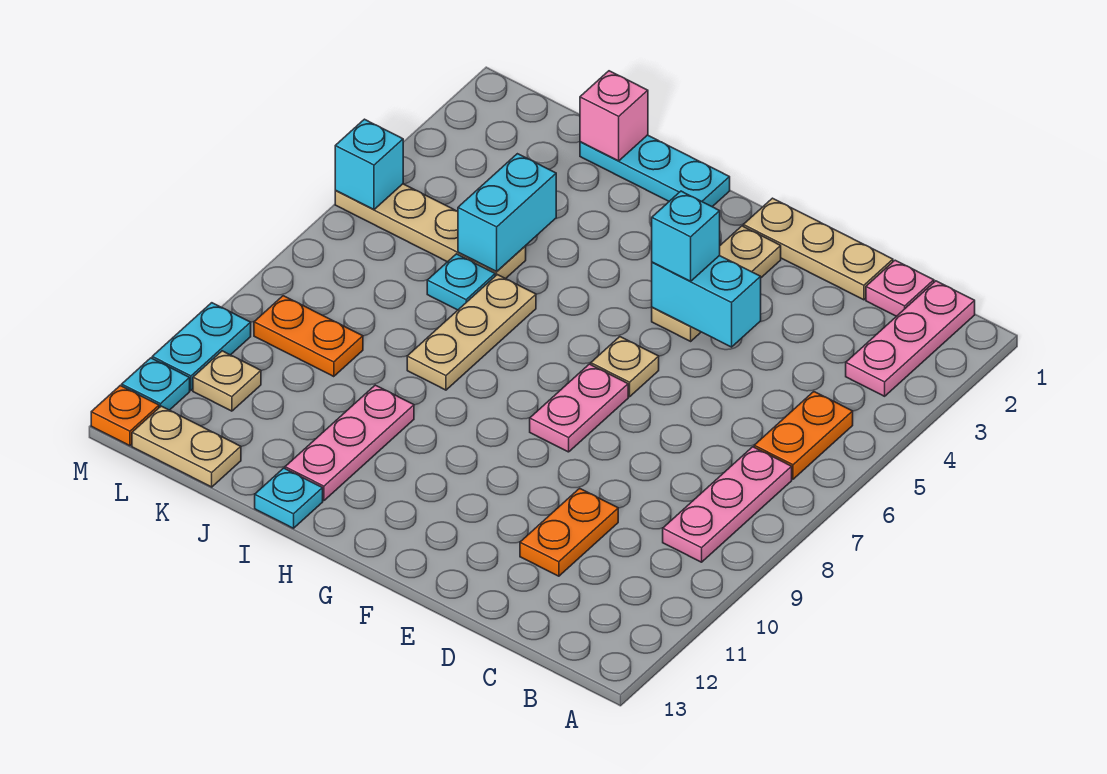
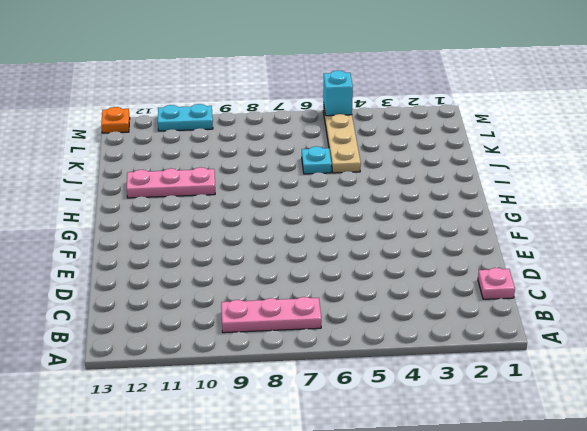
none -> pink plate B1:B3 level 1
none -> orange plate B5:B6 level 1
none -> tan plate D1:F1 level 1

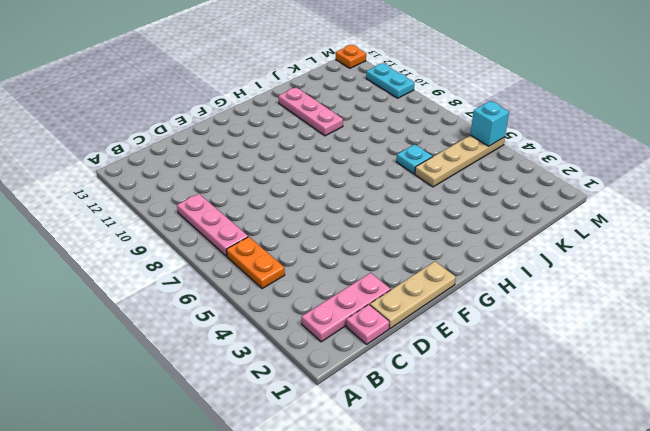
pink plate B2:D2 level 1 -> pink plate B1:B3 level 1
none -> orange plate D10:D11 level 1
none -> tan plate F2:F4 level 1
none -> tan plate F6 level 1

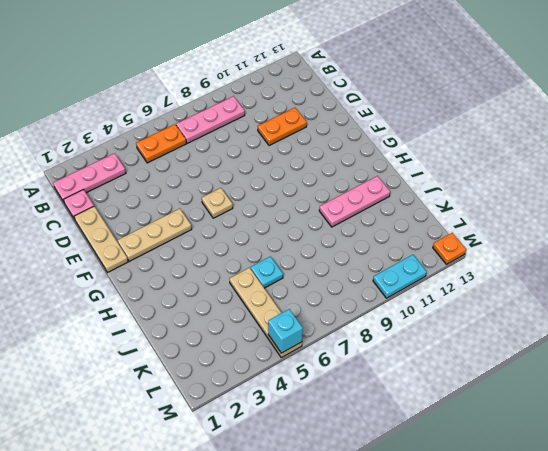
none -> pink plate F7:F8 level 1
none -> cyan plate H1:J1 level 1
none -> tan plate I6:I8 level 1

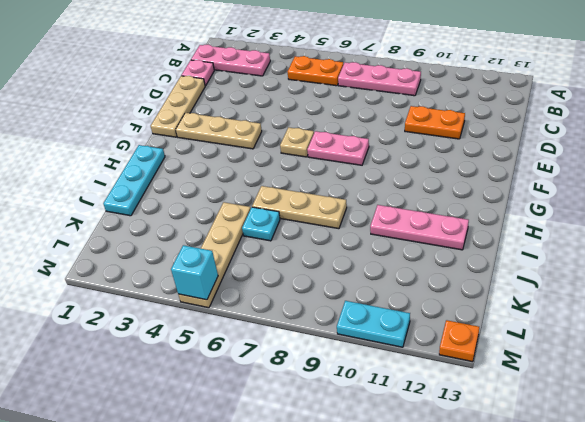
none -> cyan plate I13 level 1
none -> orange plate K9:L9 level 1
none -> tan plate K13:L13 level 1

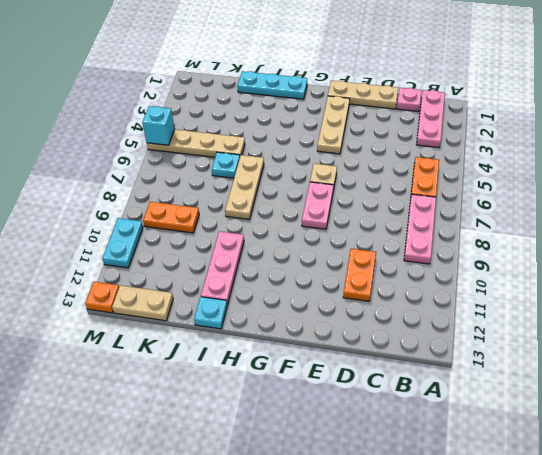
none -> tan plate L11 level 1
none -> cyan plate M12 level 1
none -> cyan brick E4:F4 level 2

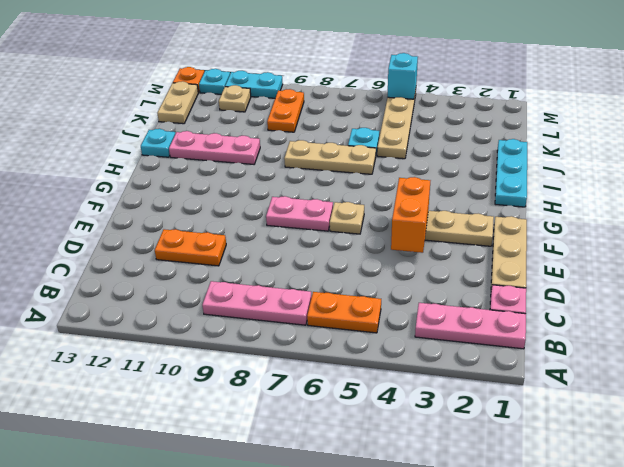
orange brick E4:F4 level 2 -> cyan brick E4:F4 level 2
none -> pink brick J1 level 2
none -> cyan brick J4:J5 level 2
none -> cyan brick F4 level 3

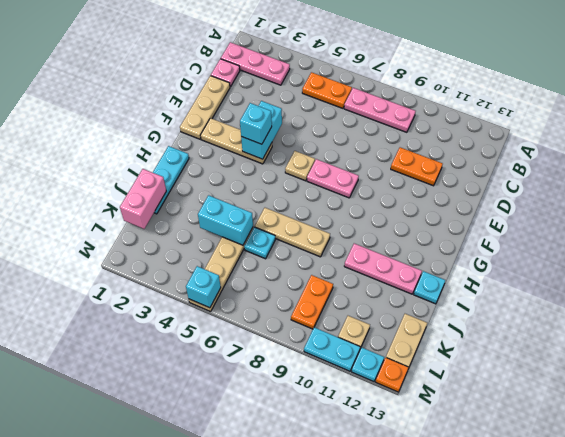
pink brick J1:K1 level 2 -> pink brick J1 level 2

